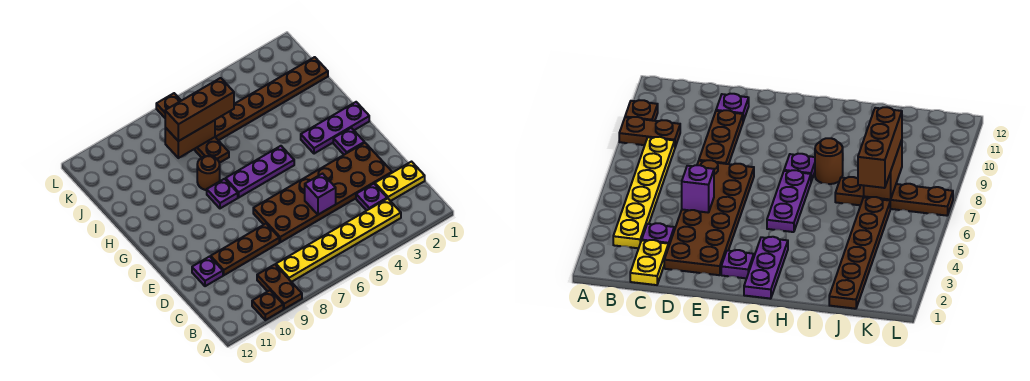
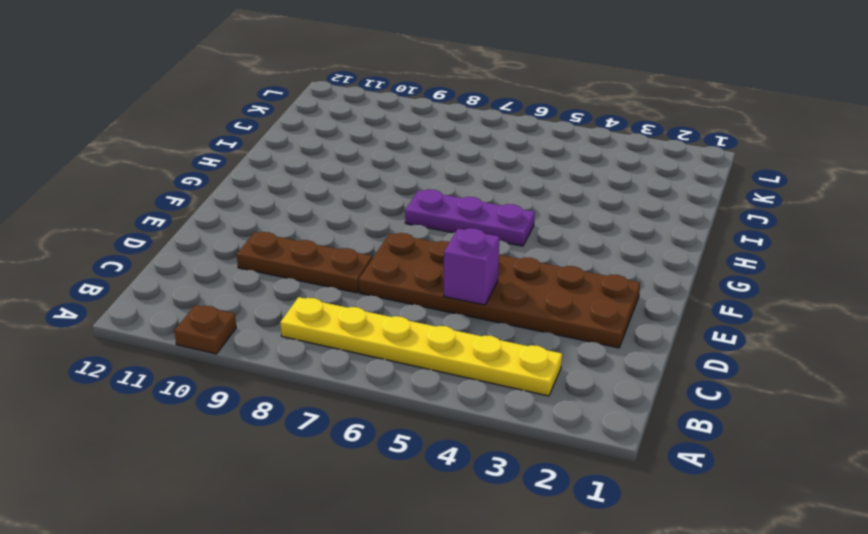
none -> brown plate A9:B9 level 1
none -> yellow plate C1:C2 level 1
none -> purple plate C3 level 1

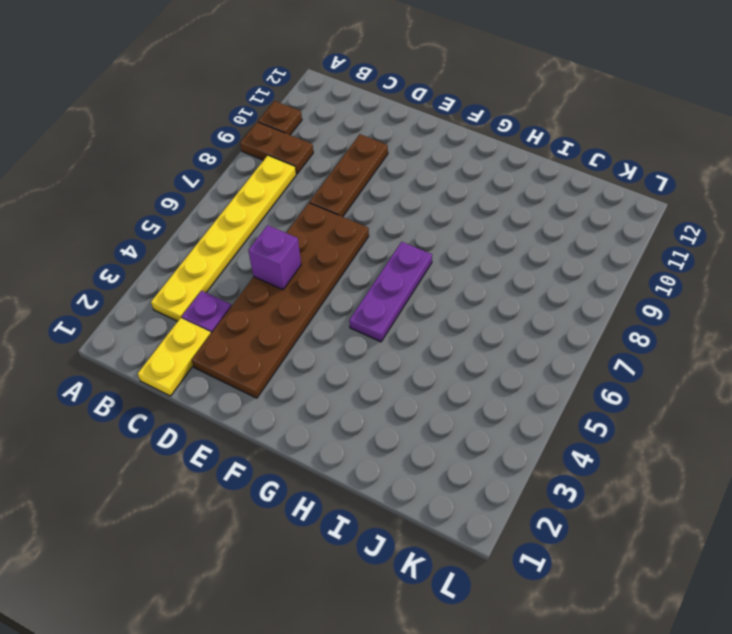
none -> purple plate D11 level 1
none -> purple plate F2 level 1
none -> purple plate G1:G3 level 1

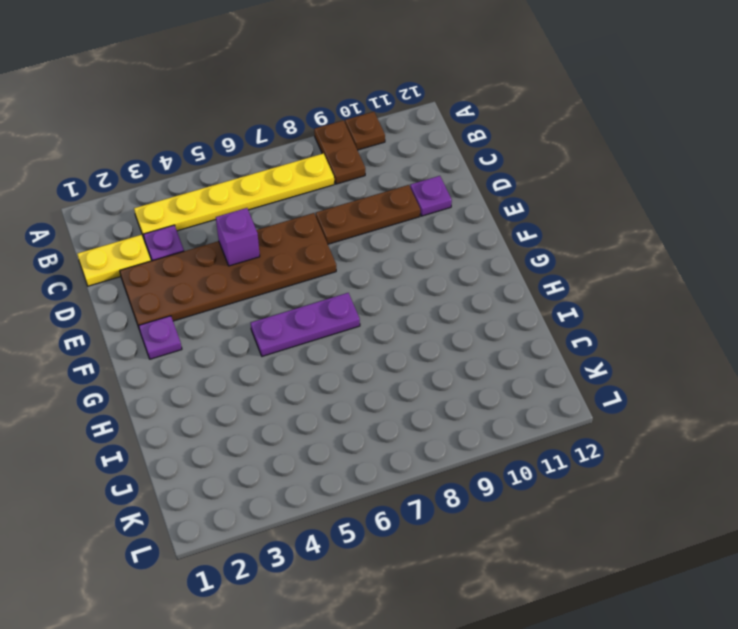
none -> purple plate G1:G3 level 1
none -> purple plate G8 level 1
none -> brown round brick H8 level 1

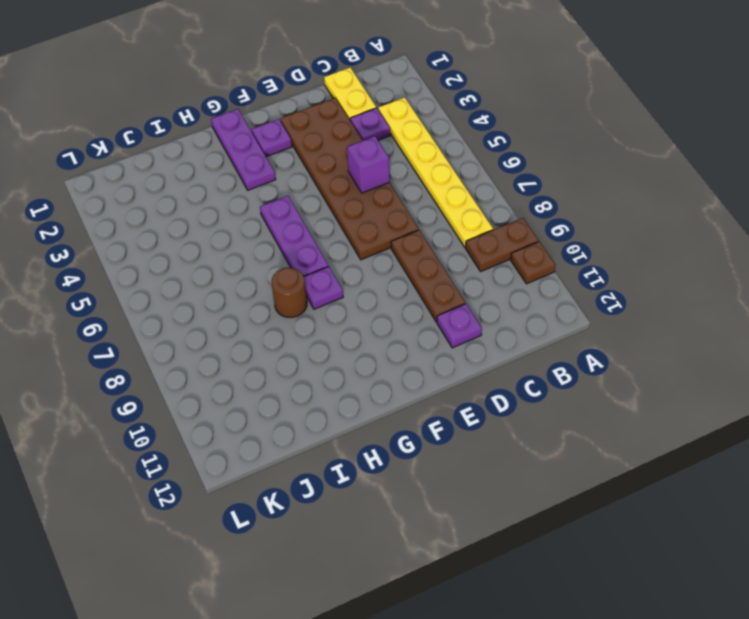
none -> brown plate I7:L7 level 1
none -> brown plate J1:J6 level 1
none -> brown brick J7:J8 level 2

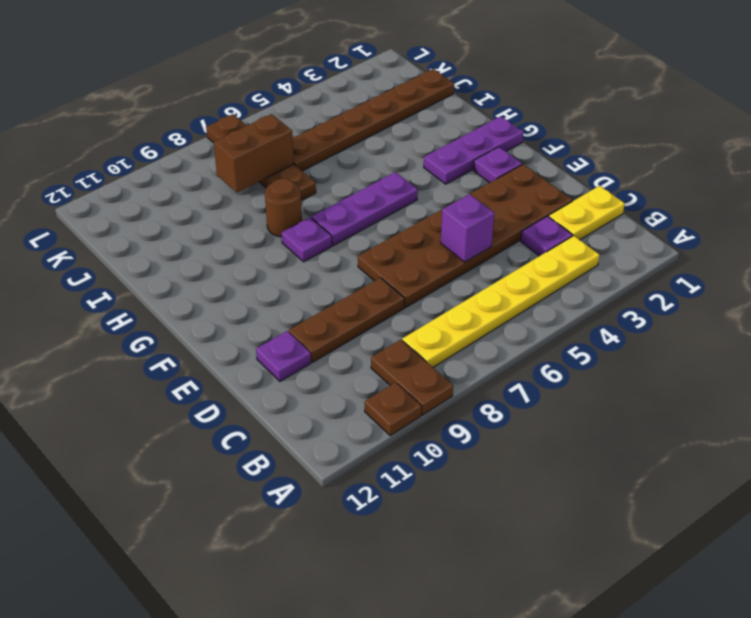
none -> brown brick J6:J8 level 3

